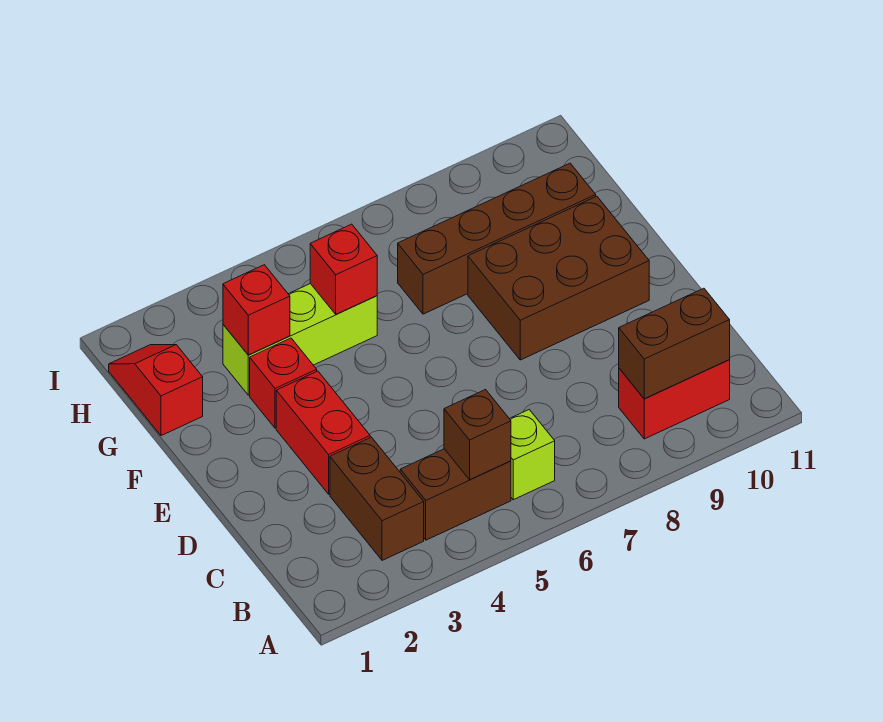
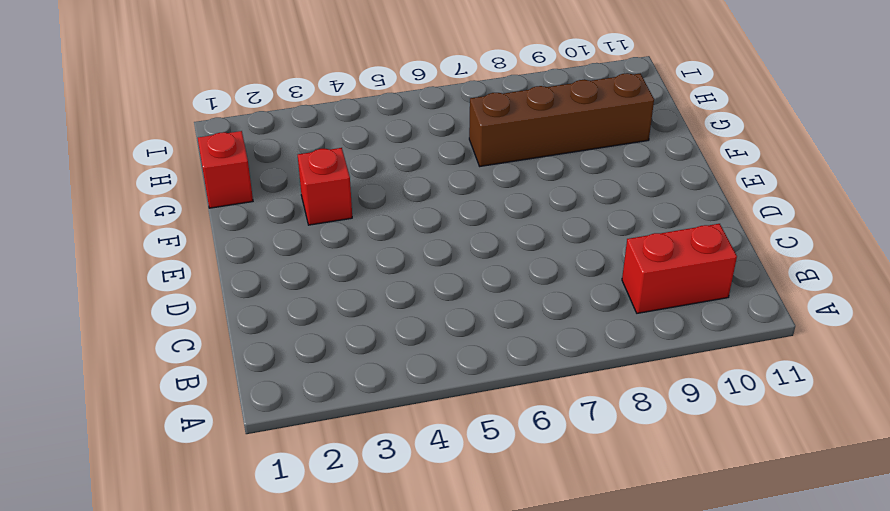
none -> brown brick B3:C3 level 1
none -> brown brick B4:B5 level 1
none -> lime brick B6 level 1

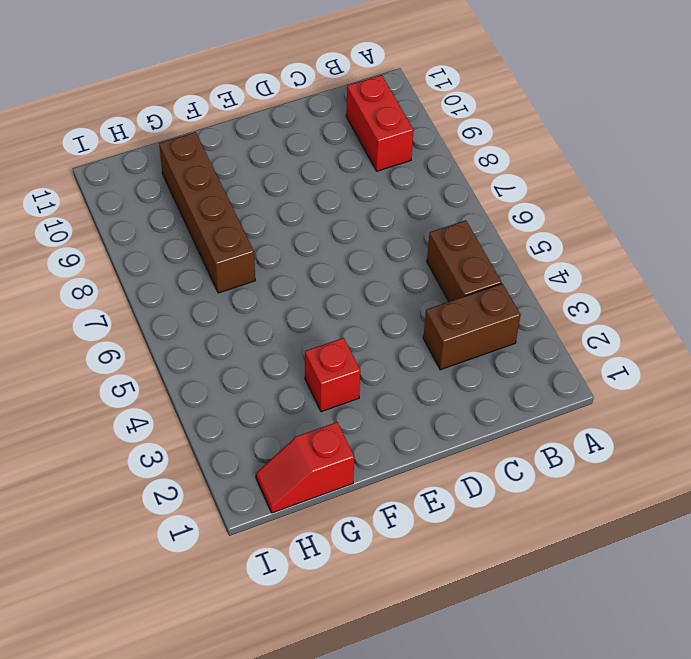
none -> lime brick B6 level 1
none -> red brick D3:E3 level 1
none -> brown brick E8:F10 level 1

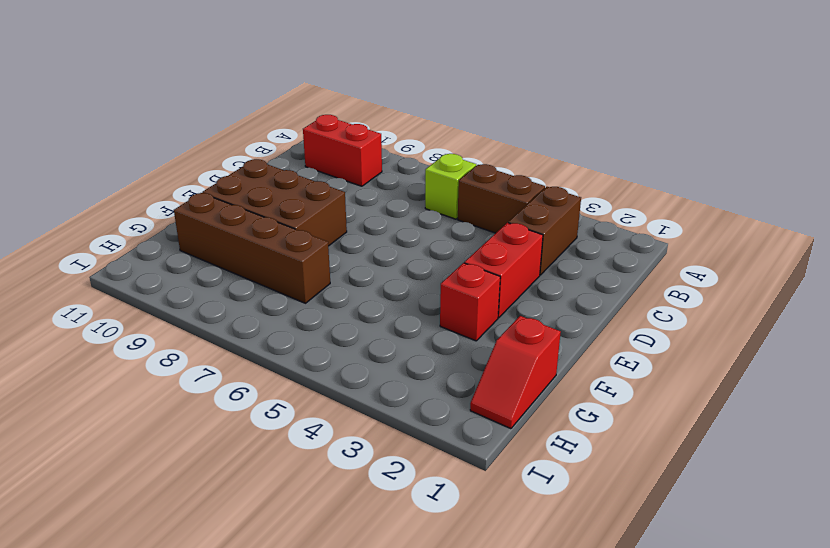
none -> lime brick G3:G5 level 1
none -> brown brick B5 level 2
none -> brown brick B9:B10 level 2

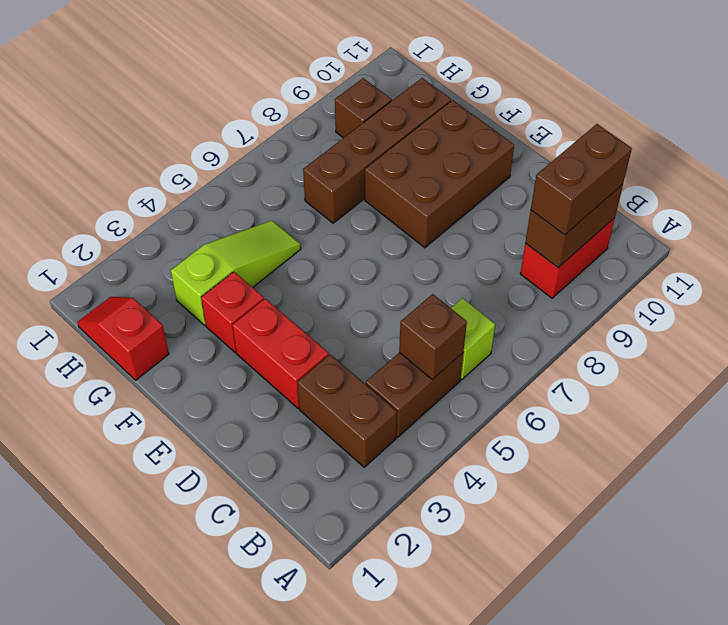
brown brick B9:B10 level 3 -> none
lime slope G3:G5 level 1 top 3 -> lime brick G3:G5 level 1
brown brick H9 level 1 -> none
none -> red brick G3 level 2
none -> red brick G5 level 2

